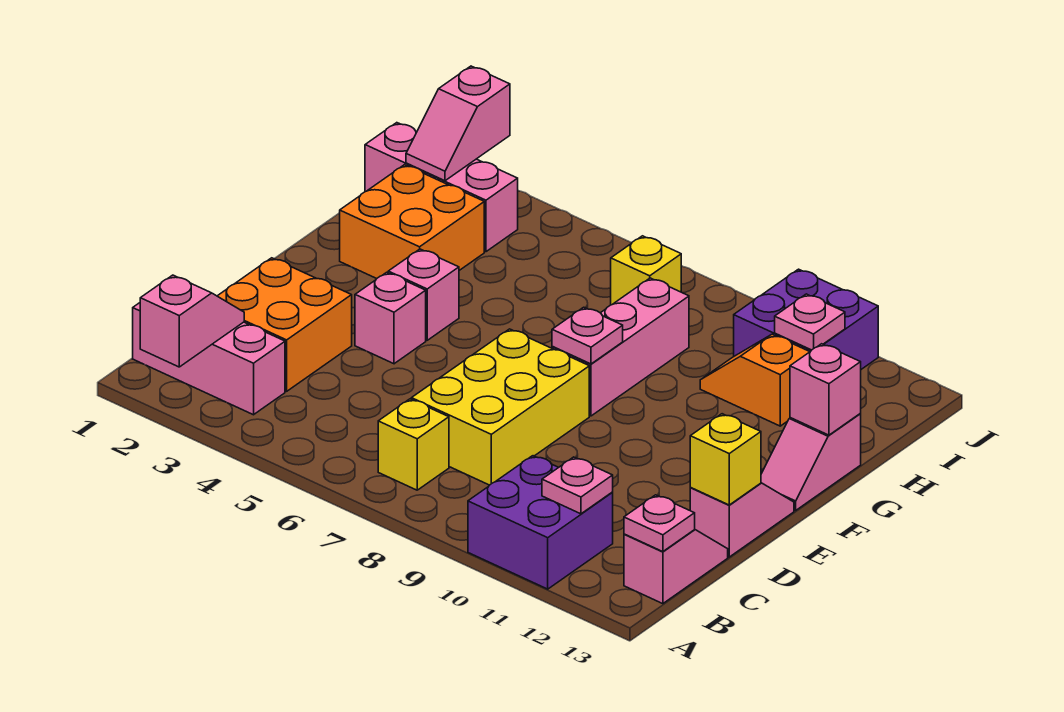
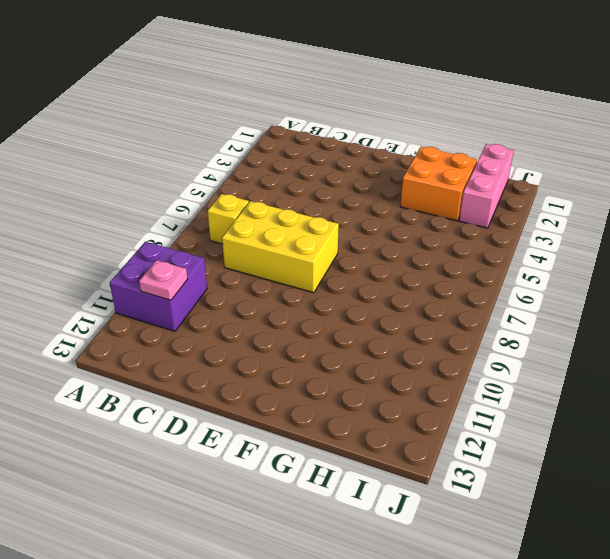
none -> pink brick B1:B3 level 1
none -> pink slope B13:C13 level 1 top B
none -> orange brick C2:D3 level 1

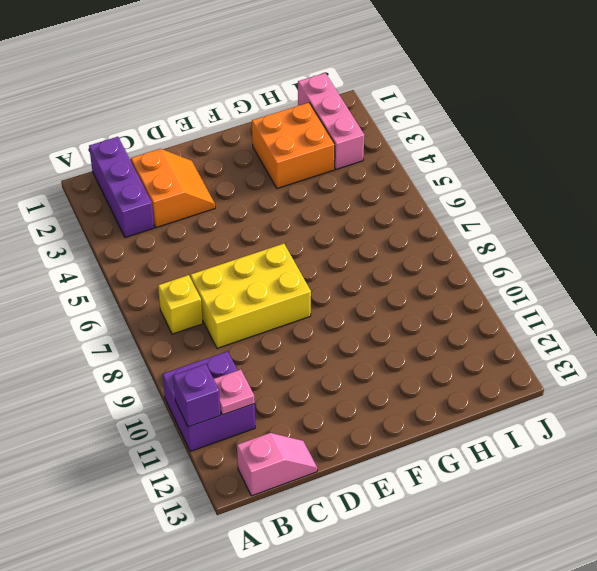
purple brick A11 level 2 -> none
purple brick B1:B3 level 1 -> pink brick B1:B3 level 1
orange slope C2:D3 level 1 top C -> orange brick C2:D3 level 1
none -> pink slope D13:E13 level 1 top D
none -> pink brick E4 level 1
none -> pink brick F4 level 1

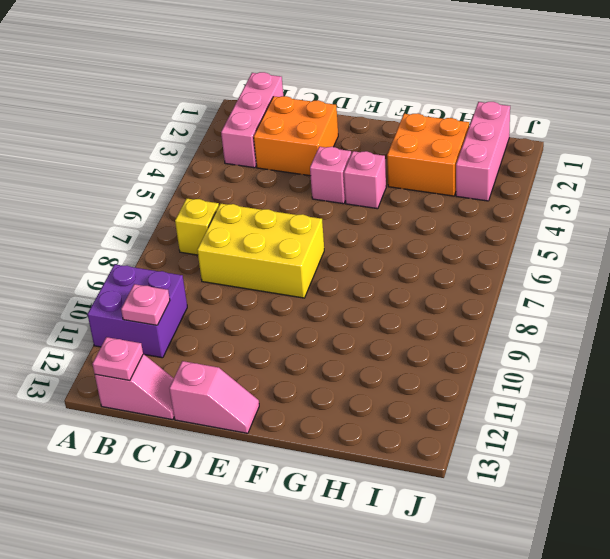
none -> pink brick F8:H8 level 1
none -> pink slope F13:G13 level 1 top G
none -> orange slope H10:H11 level 1 top 11

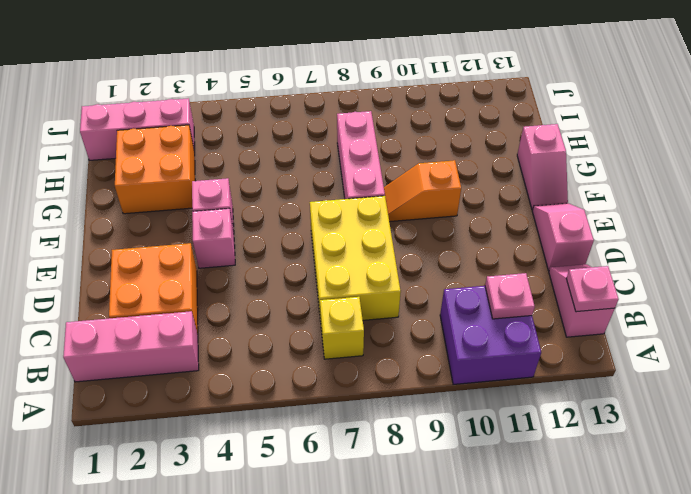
orange slope F9:F10 level 1 top 10 -> orange slope H10:H11 level 1 top 11
none -> yellow brick I7 level 1
none -> purple brick I10:J11 level 1
none -> pink slope A2:B2 level 2 top A

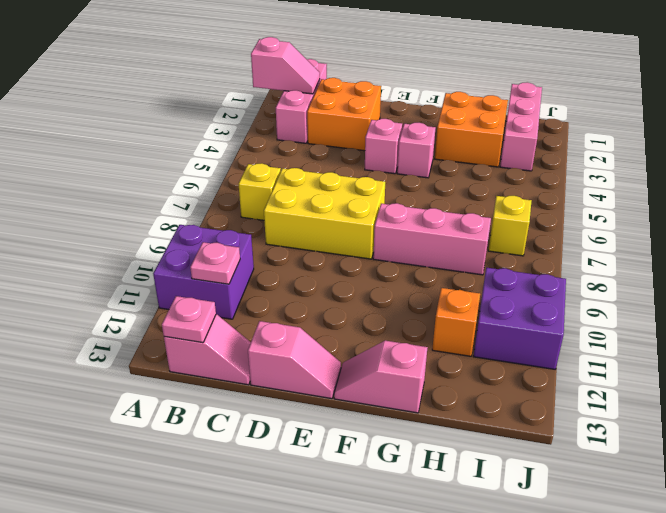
none -> yellow brick D13 level 2
none -> pink plate F8 level 2
none -> pink brick G13 level 2

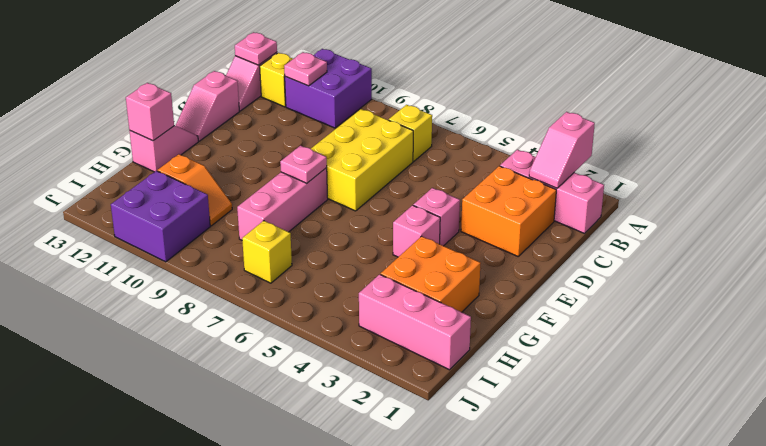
yellow brick B12 level 1 -> yellow brick D13 level 2
none -> pink slope I2:J2 level 2 top J
none -> pink plate I11 level 2

